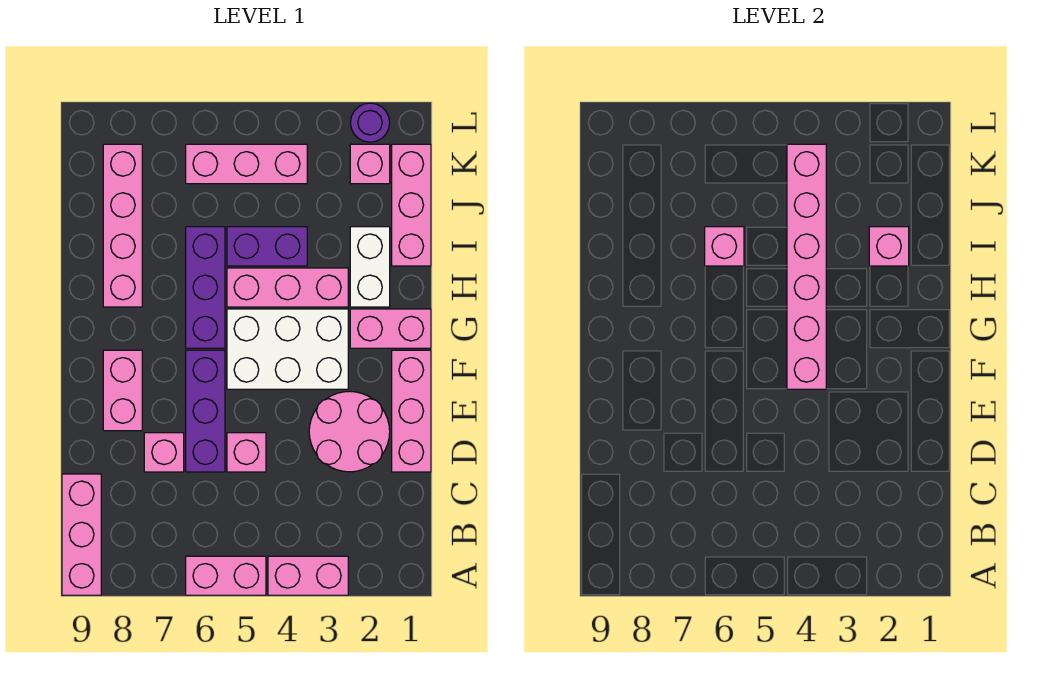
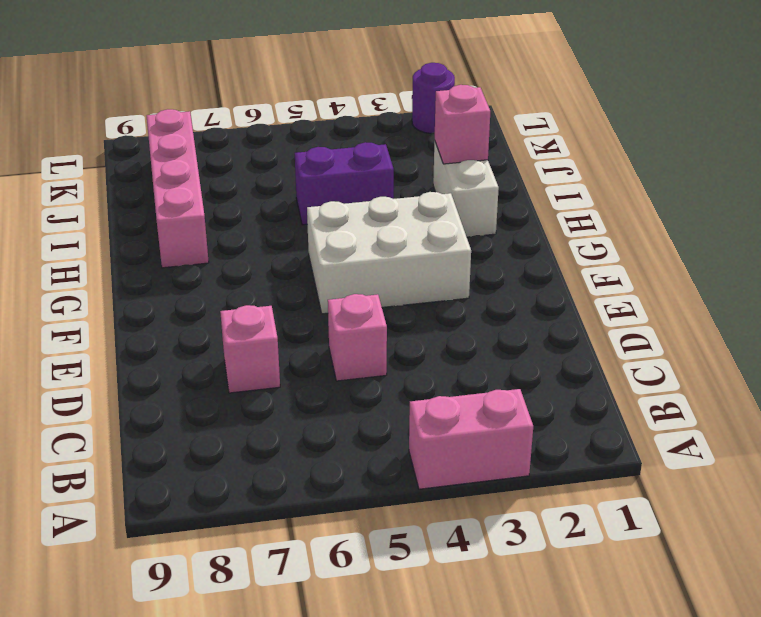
none -> pink brick A5:A6 level 1
none -> pink brick A9:C9 level 1
none -> pink brick D1:F1 level 1

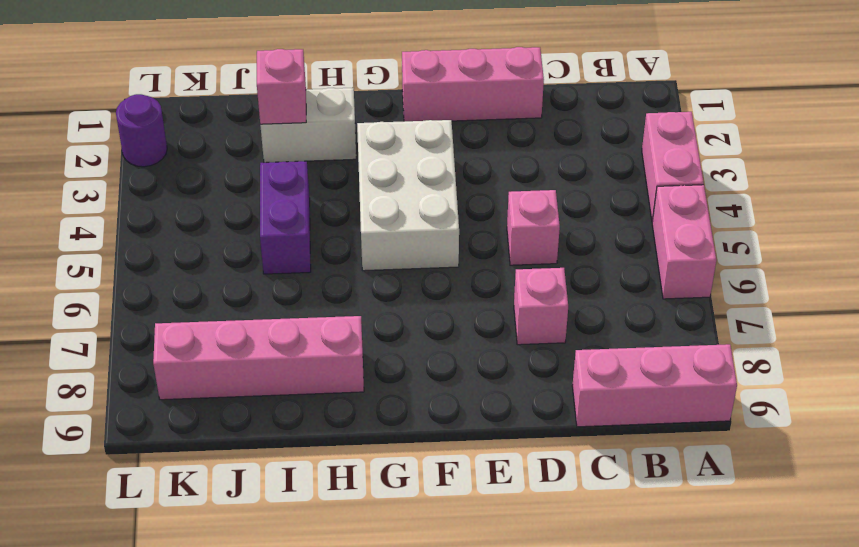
none -> pink round brick D2:E3 level 1
none -> purple brick D6:F6 level 1
none -> pink brick E8:F8 level 1

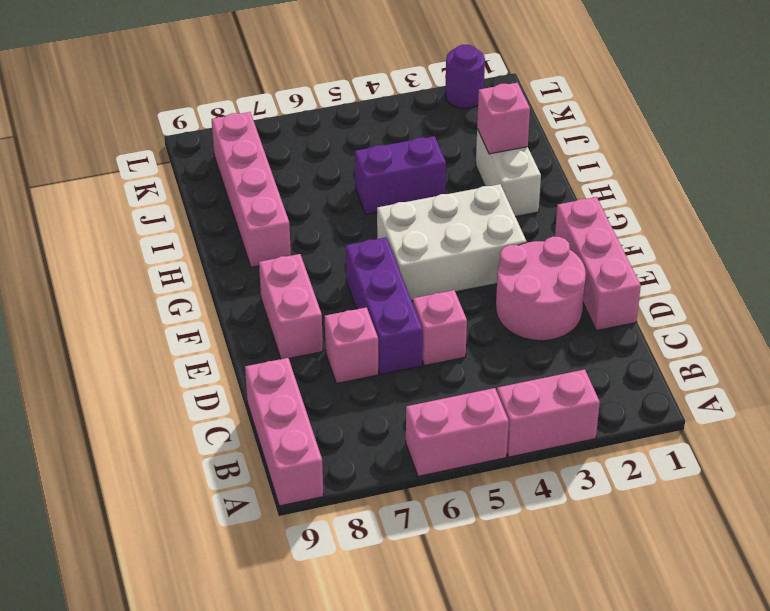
none -> pink brick G1:G2 level 1
none -> purple brick G6:I6 level 1
none -> pink brick H3:H5 level 1

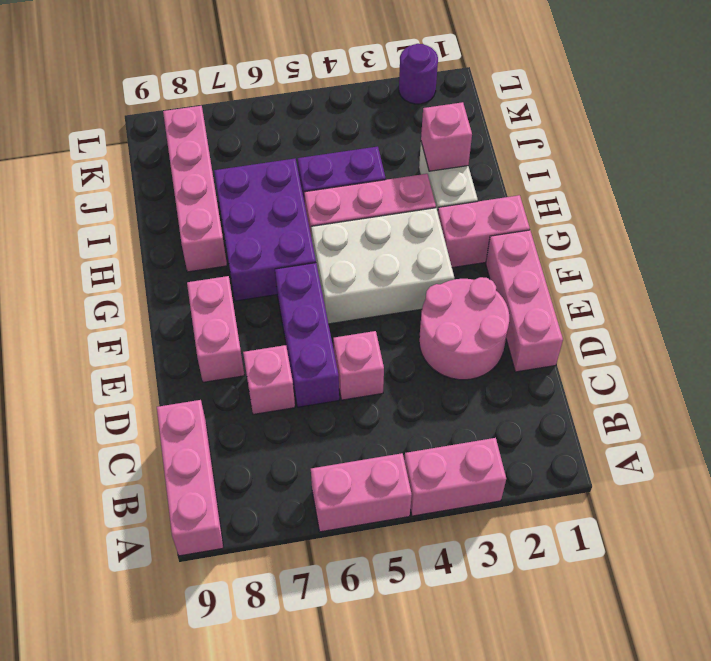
purple brick G6:I7 level 1 -> purple brick G6:I6 level 1
none -> pink brick I1:K1 level 1
none -> pink brick K2 level 1
none -> pink brick K4:K6 level 1

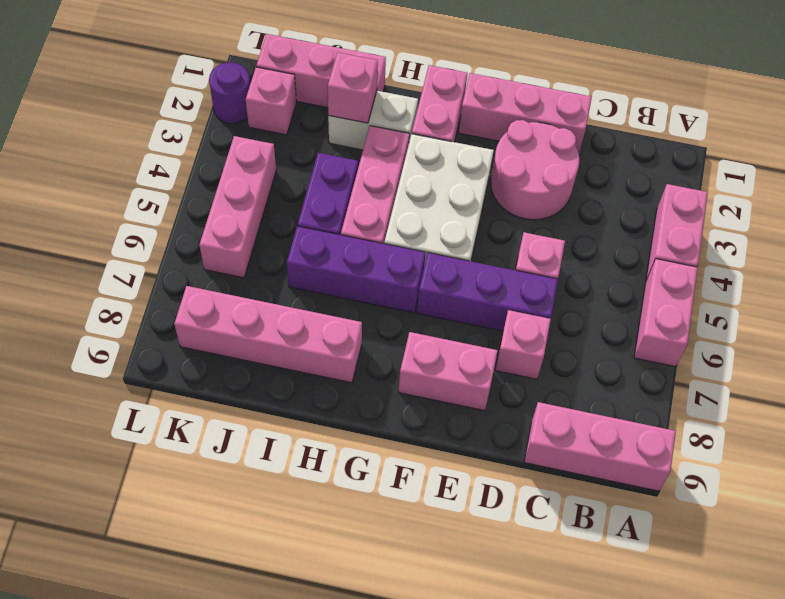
none -> pink brick F4:K4 level 2
none -> pink brick I6 level 2

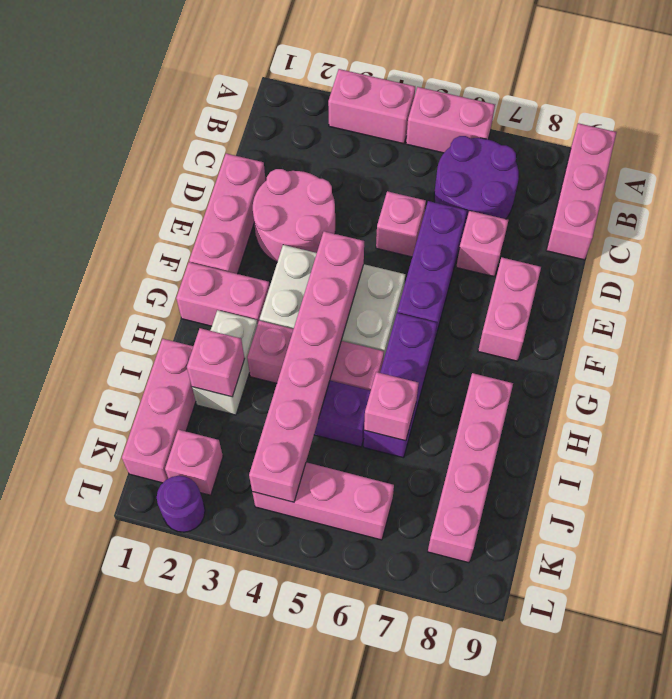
purple round brick B6:C7 level 1 -> none

